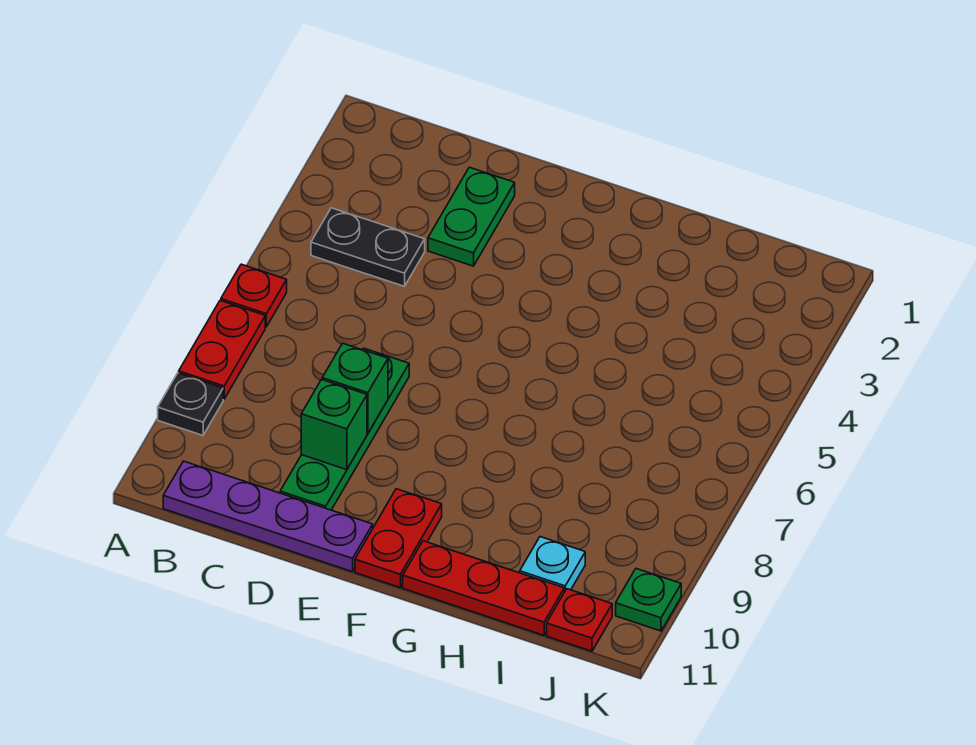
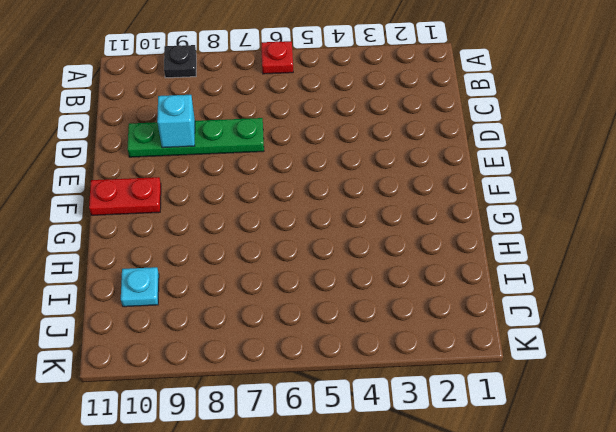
cyan brick D9 level 2 -> green brick D9 level 2
none -> red plate A7:A8 level 1
none -> black plate B4:C4 level 1
none -> purple plate B11:E11 level 1

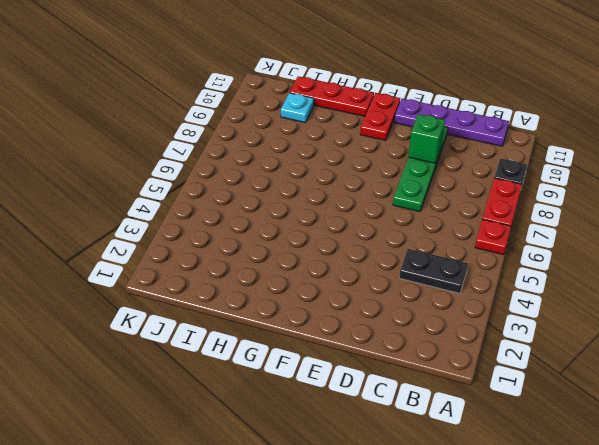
none -> green plate D2:D3 level 1
none -> red plate J11 level 1
none -> green plate K10 level 1

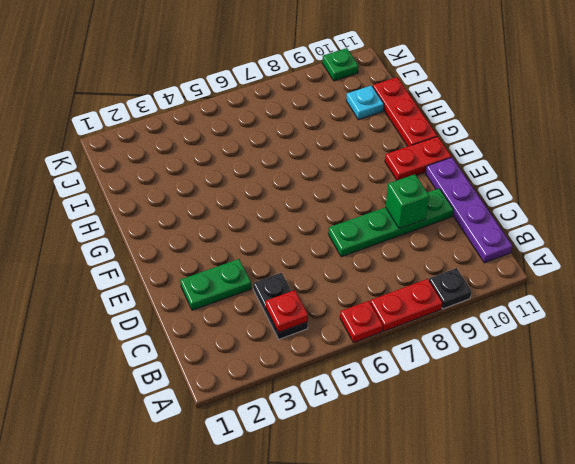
red plate B4 level 2 -> red plate J11 level 1
none -> green brick D8 level 2

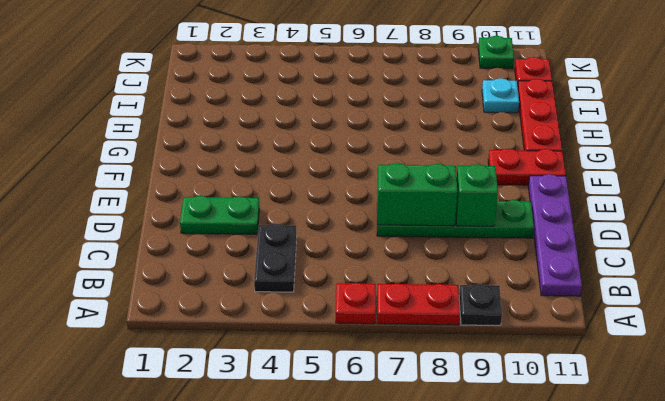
green brick D7:D8 level 2 -> green brick D8 level 2

